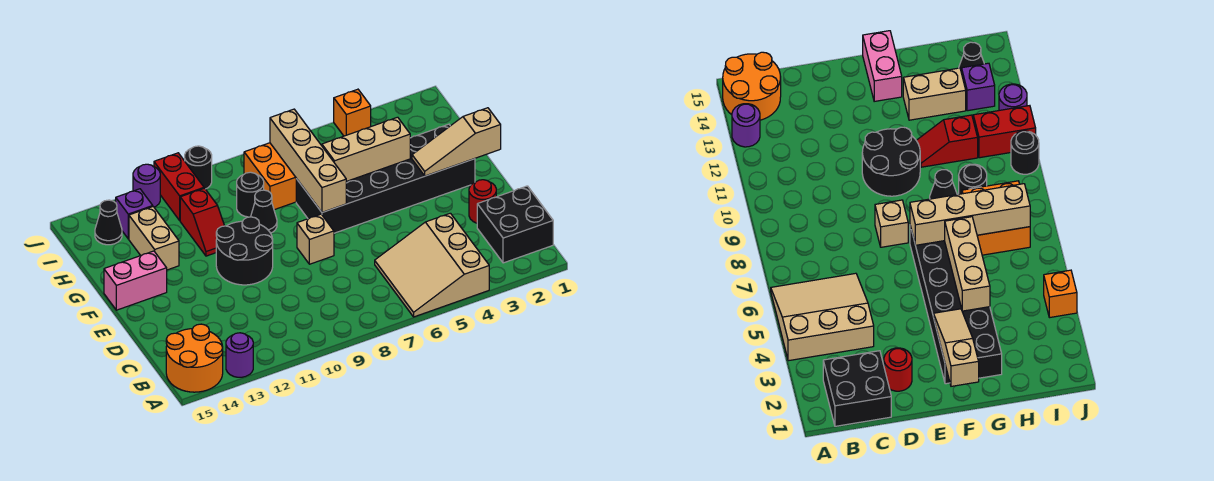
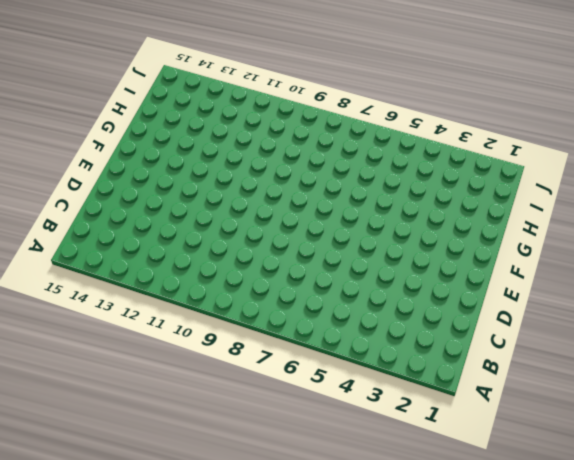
none -> tan slope A4:C6 level 1 top 4
none -> purple round brick A13 level 1
none -> orange round brick A14:B15 level 1

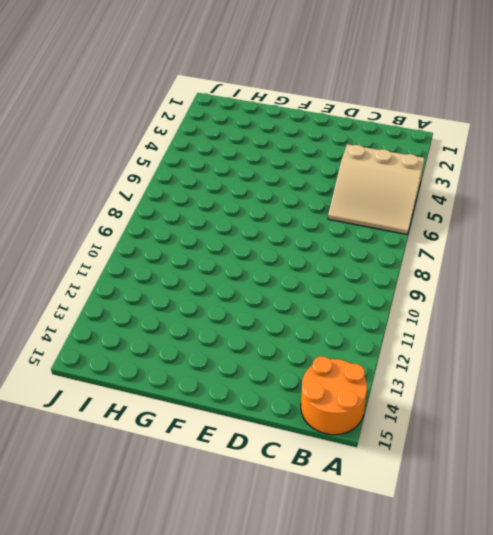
none -> purple round brick A13 level 1
none -> black brick B1:C2 level 1
none -> red round brick D2 level 1

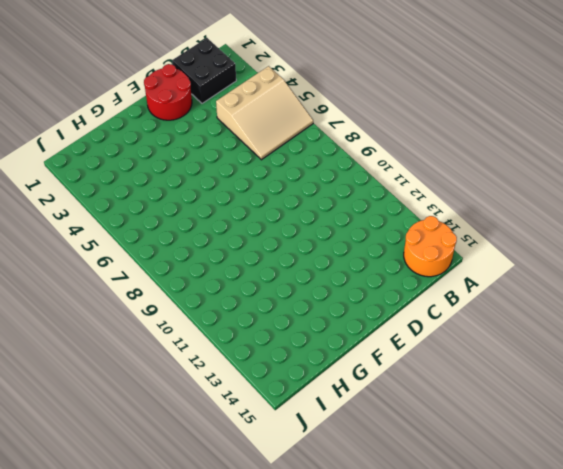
red round brick D1:E2 level 1 -> red round brick D2 level 1
none -> purple round brick A13 level 1
none -> tan brick E8 level 1
none -> black round brick E10:F11 level 1

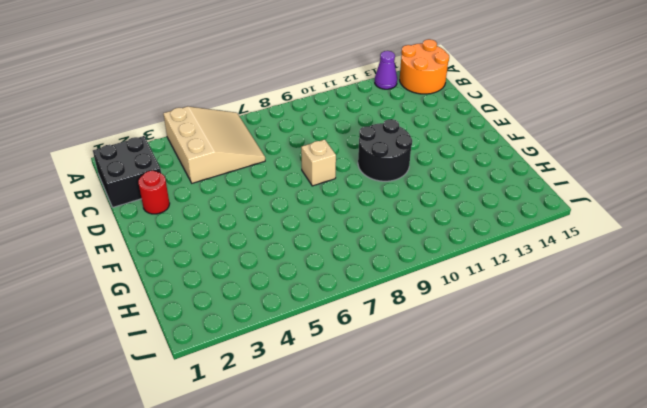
purple cone A13 level 1 -> purple round brick A13 level 1
none -> black brick F2:G7 level 1
none -> pink brick F14:F15 level 1
none -> black cone G9 level 1

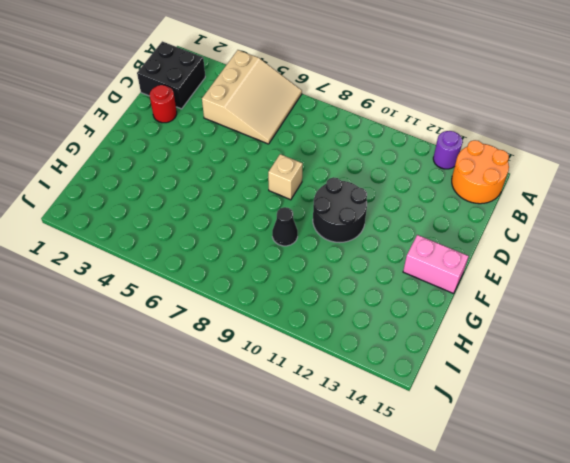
none -> black brick F2:G7 level 1
none -> red slope G11:H11 level 1 top H
none -> tan brick G13:H13 level 1

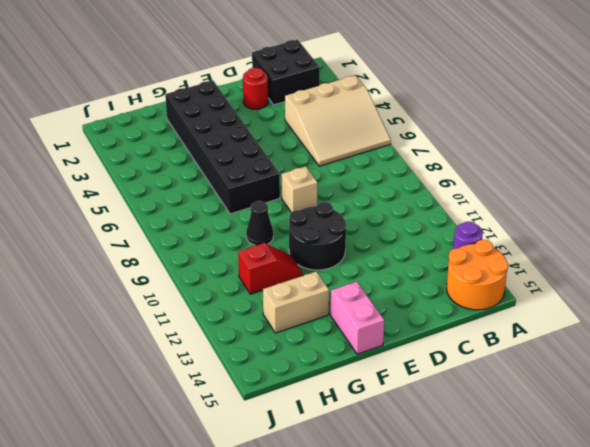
none -> orange brick H7:I8 level 1
none -> black round brick H9 level 1
none -> red brick I11:J11 level 1

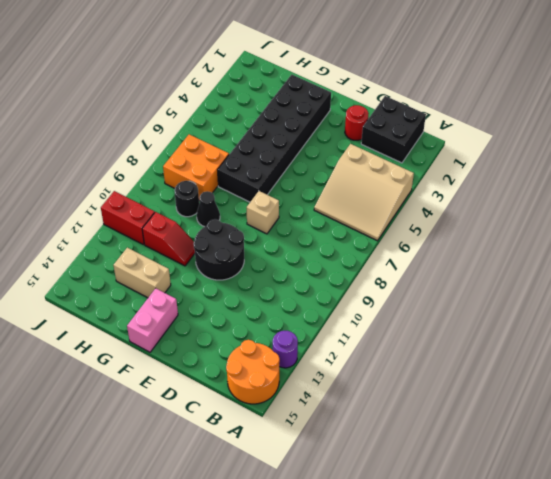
none -> purple brick I13 level 1
none -> black cone I14 level 1
none -> orange brick J4 level 1

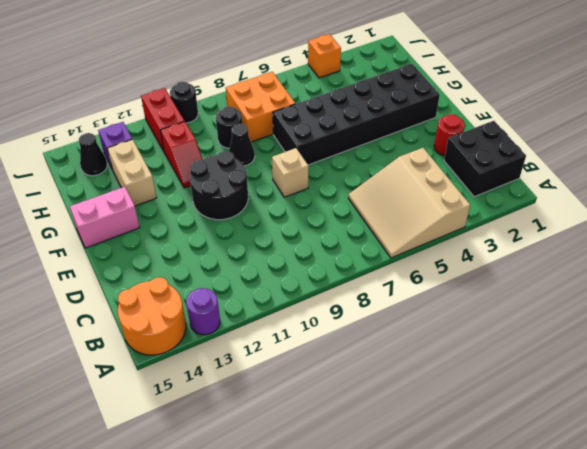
none -> purple round brick J12 level 1
none -> tan slope F1:F3 level 2 top 1
none -> tan brick F7:I7 level 2

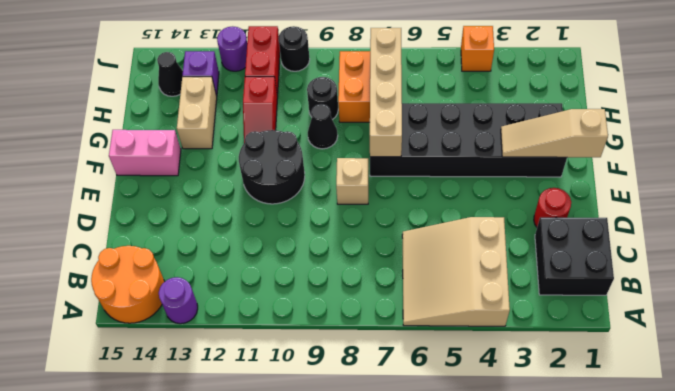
none -> tan brick G4:G6 level 2

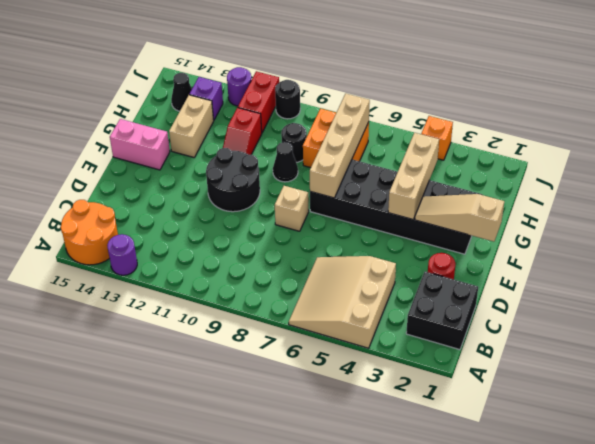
tan brick F4:H4 level 2 -> tan brick G4:G6 level 2

